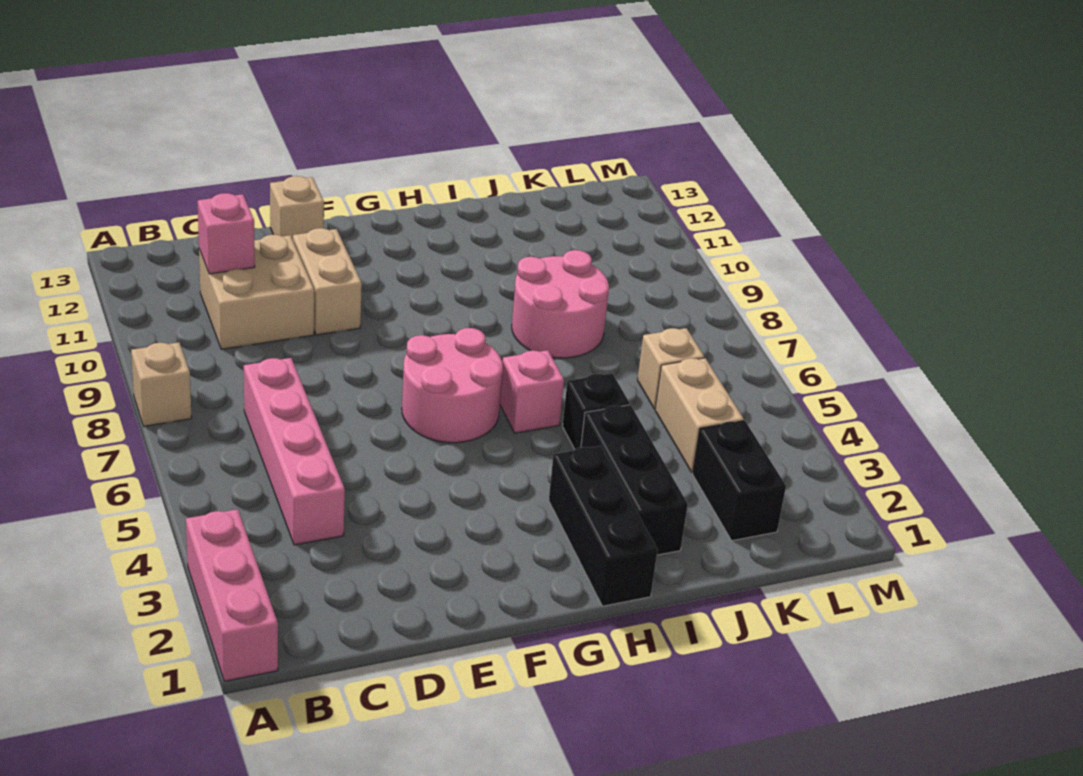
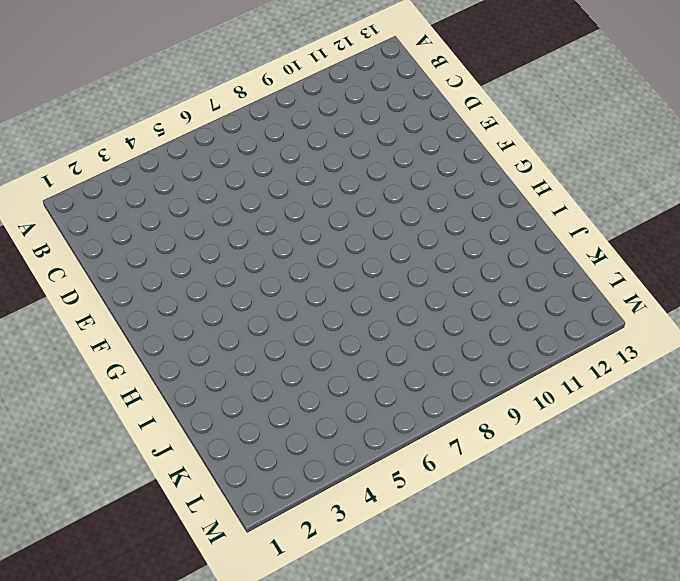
none -> pink brick A1:A3 level 1
none -> tan brick A8 level 1
none -> pink brick C4:C7 level 1

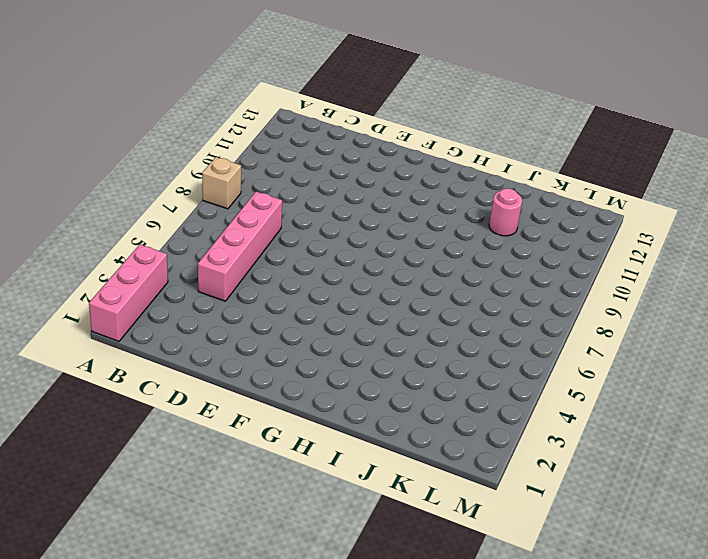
pink round brick J11 level 1 -> none
none -> tan brick C10:D11 level 1
none -> tan brick E10:E11 level 1
none -> tan brick E13 level 1

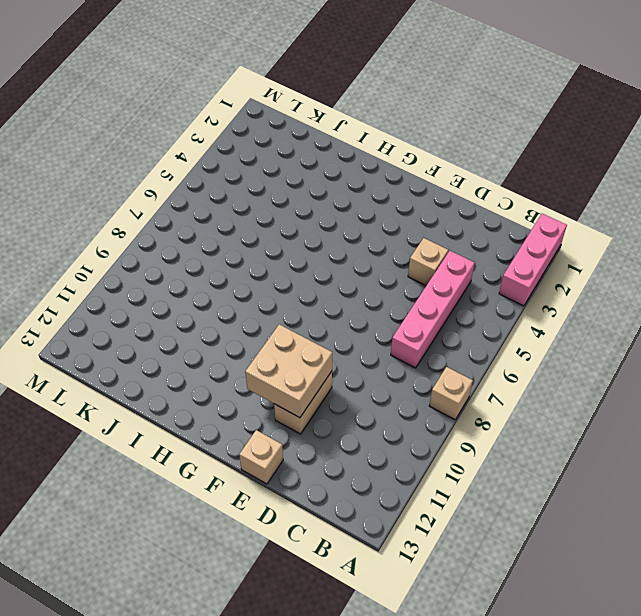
tan brick D4 level 1 -> tan brick K6 level 1
tan brick E10:F11 level 2 -> tan brick C10:D11 level 1
none -> pink round brick F6:G7 level 1
none -> black brick H1:H3 level 1
none -> pink brick H6 level 1

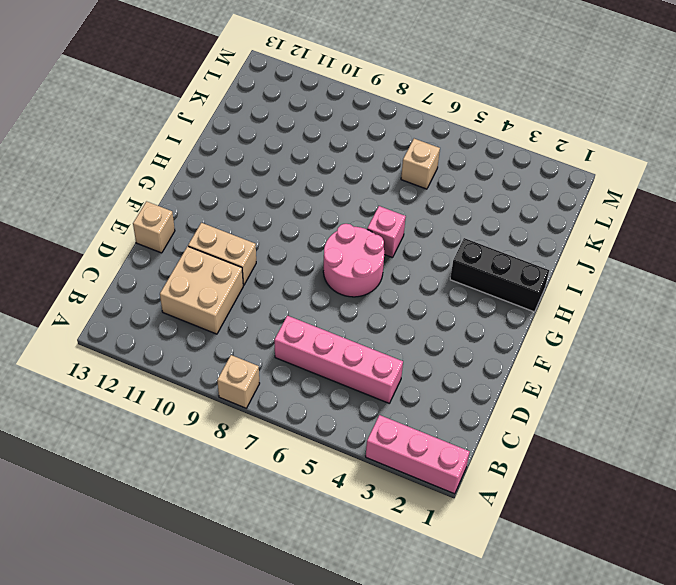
none -> black brick I2:I4 level 1
none -> black brick I5 level 1
none -> pink round brick I8:J9 level 1

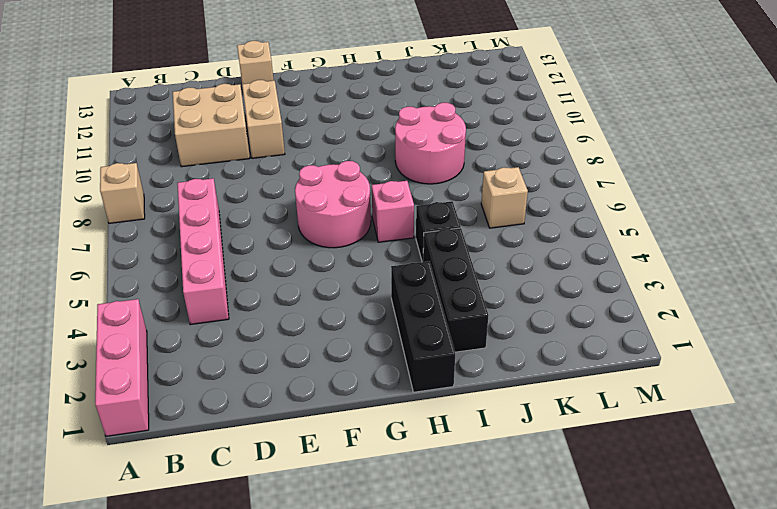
none -> black brick K2:K3 level 1
none -> tan brick K4:K5 level 1
none -> pink brick C11 level 2

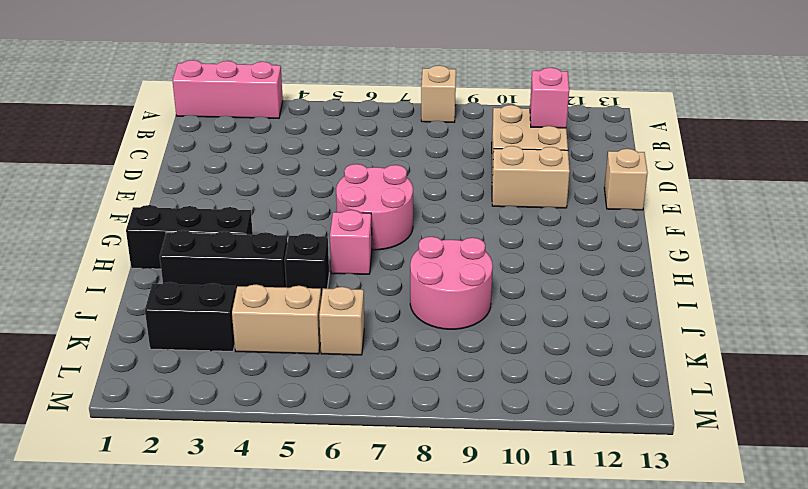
none -> pink brick C4:C7 level 1

